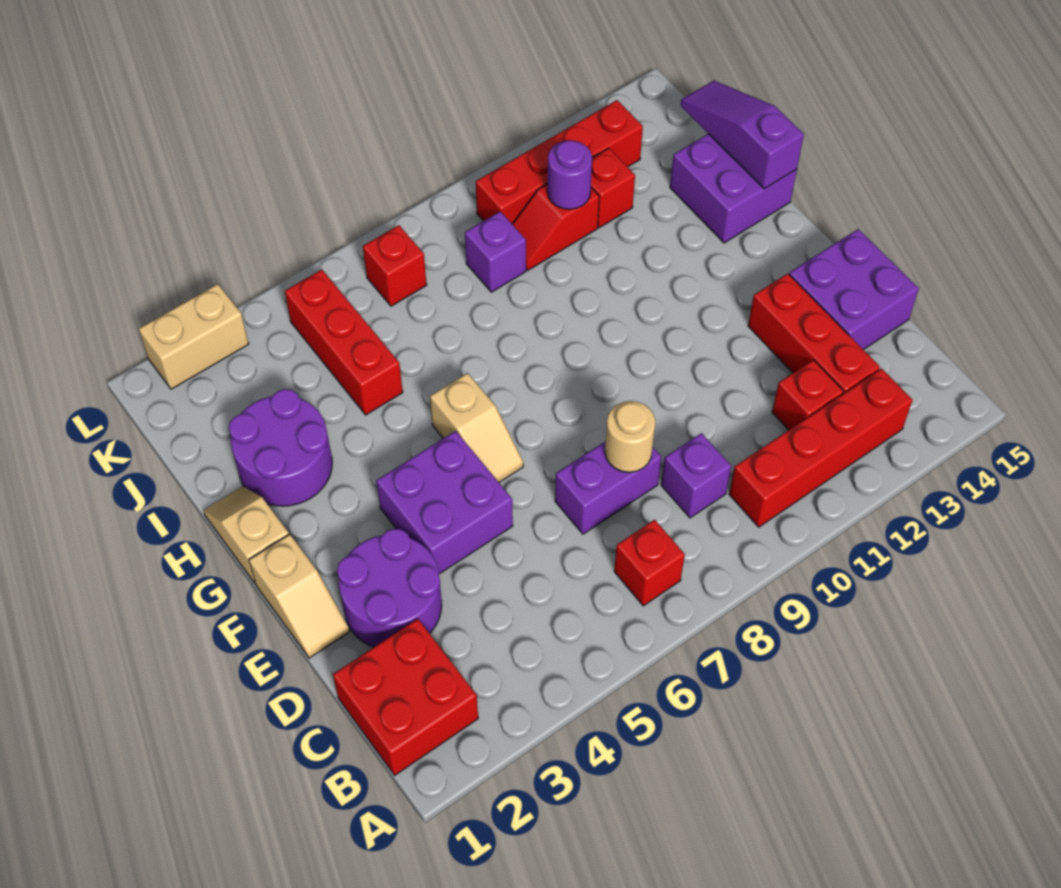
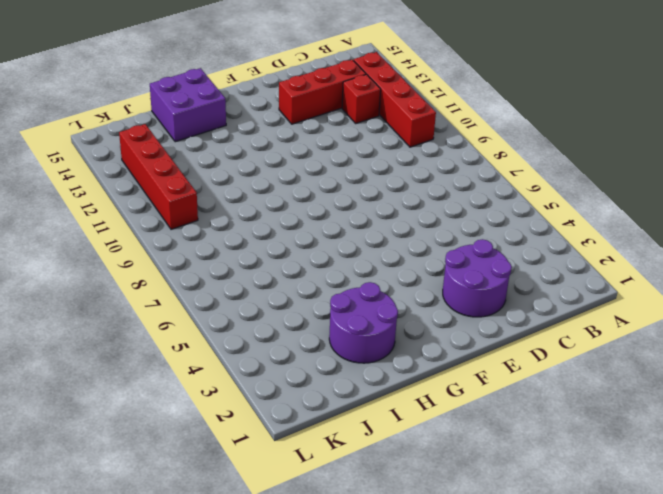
none -> red brick B1:C2 level 1
none -> red brick B7 level 1
none -> purple brick C9 level 1

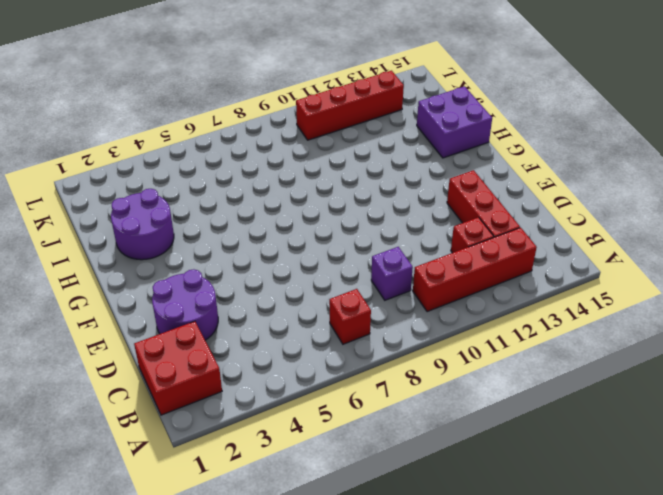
none -> purple brick D7:D8 level 1
none -> purple brick D14:E15 level 1
none -> tan slope E1:F1 level 1 top F

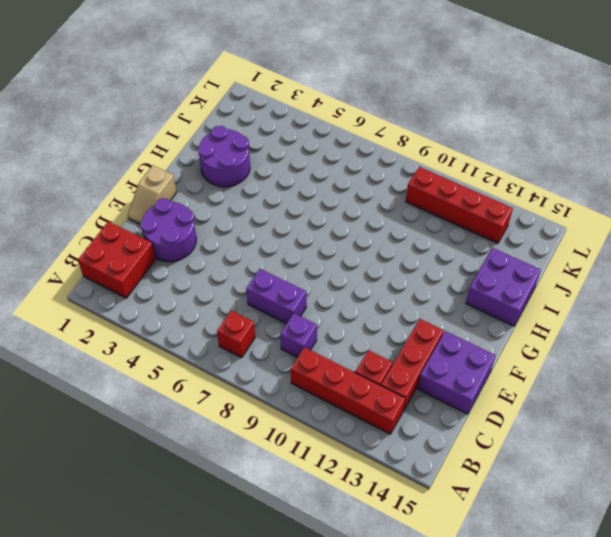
none -> purple brick E4:F5 level 1
none -> tan slope F6:G6 level 1 top G
none -> tan slope G1:H1 level 1 top G

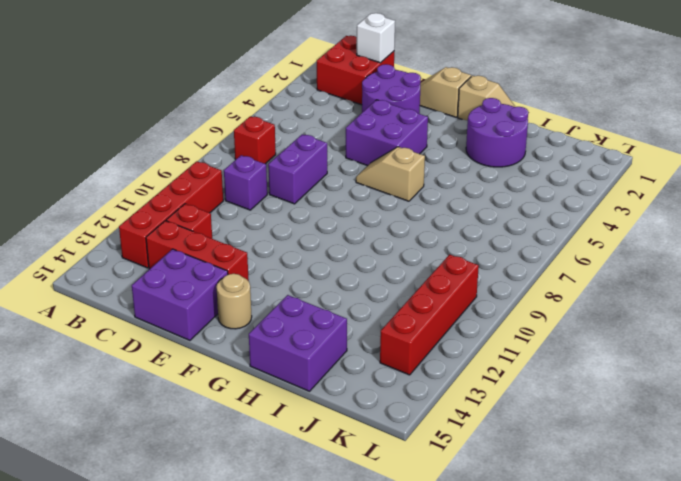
white brick C1 level 2 -> none
tan round brick F14 level 1 -> tan round brick D8 level 2
none -> red brick I5:K5 level 1
none -> purple brick J9 level 1
none -> red slope J10:J11 level 1 top 11

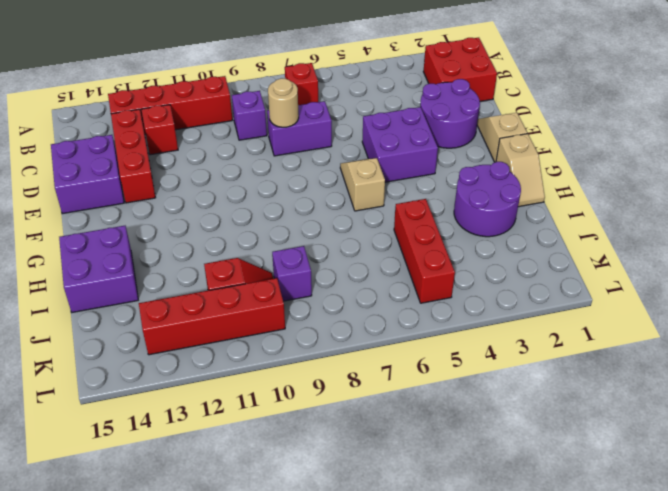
none -> red brick J12 level 1
none -> red brick K7 level 1
none -> tan brick L2:L3 level 1

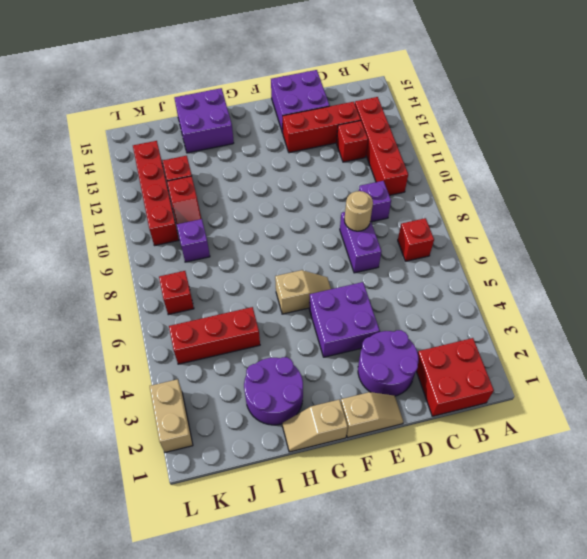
none -> purple slope H15:J15 level 2 top H
none -> purple round brick J11 level 2

